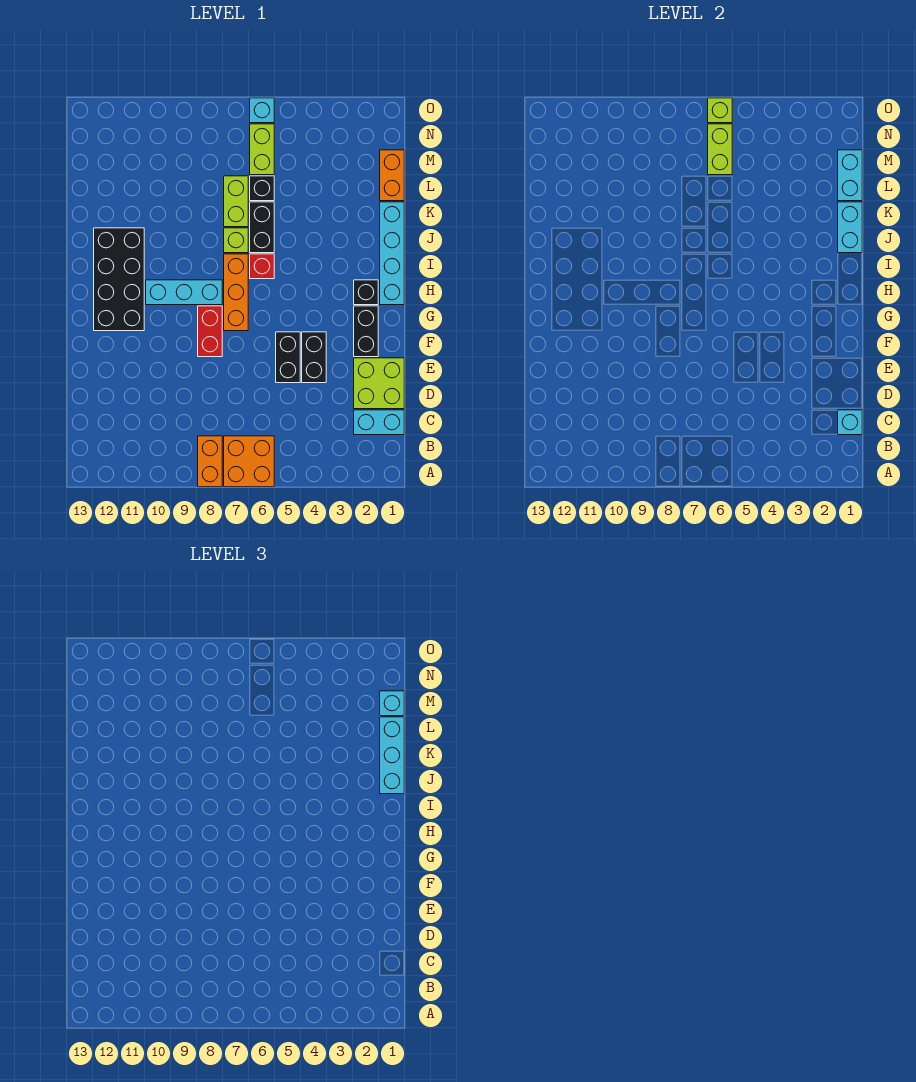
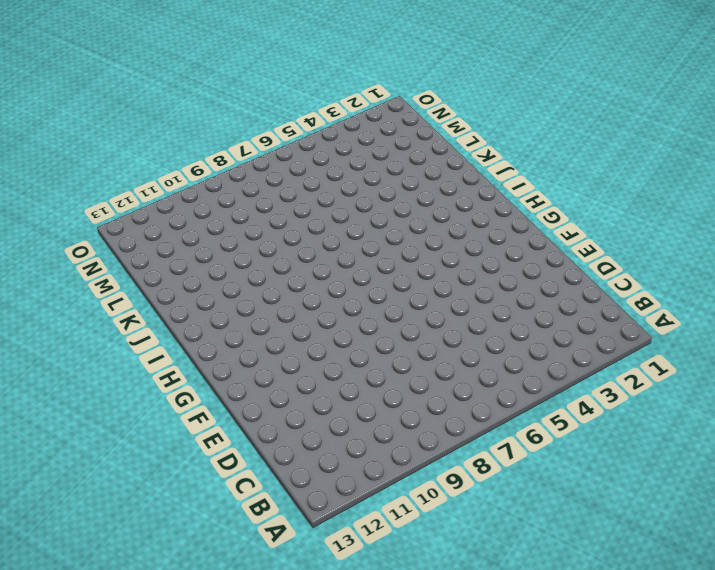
none -> orange brick A6:B7 level 1
none -> orange brick A8:B8 level 1
none -> cyan brick C1:C2 level 1

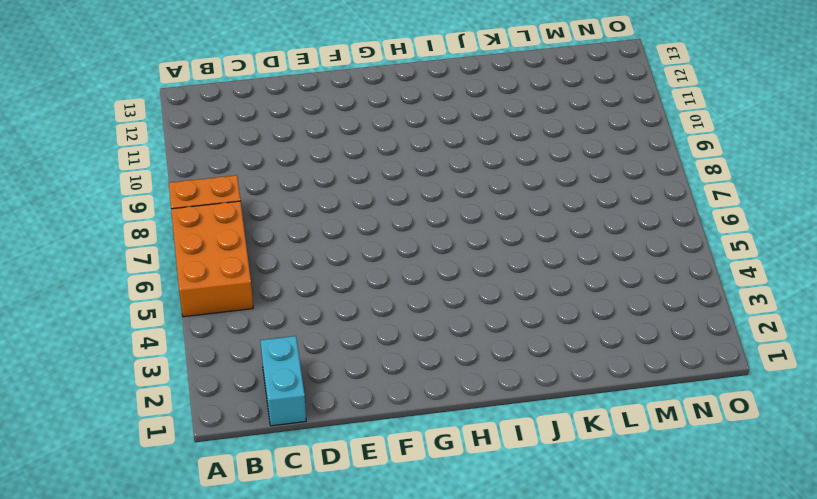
orange brick A5:B7 level 1 -> orange brick A6:B7 level 1
none -> lime brick D1:E2 level 1
none -> black brick E4:F4 level 1
none -> black brick E5:F5 level 1

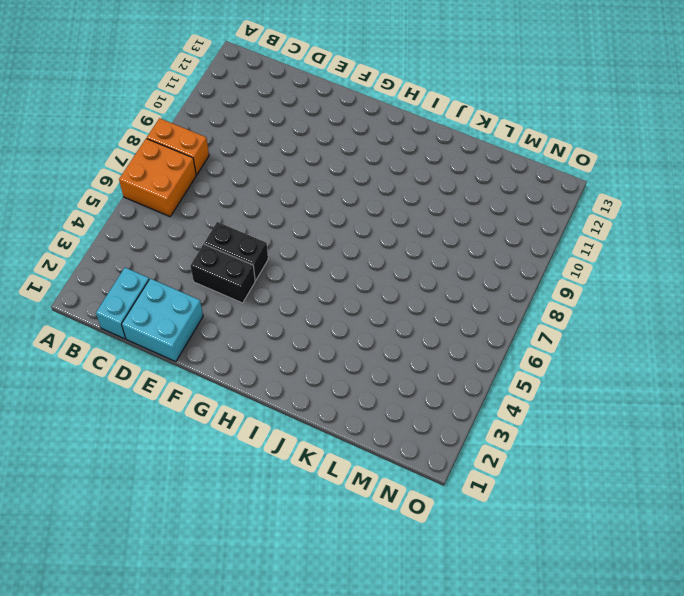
cyan brick D1:E2 level 1 -> lime brick D1:E2 level 1
none -> black brick F2:G2 level 1
none -> red brick F8:G8 level 1
none -> orange brick G7:I7 level 1

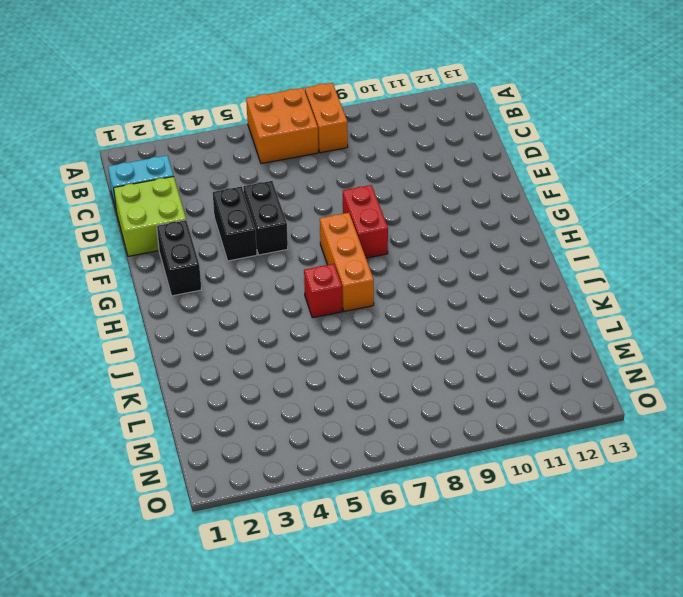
none -> black brick G11:J12 level 1
none -> cyan brick H1:K1 level 1
none -> black brick H2 level 1

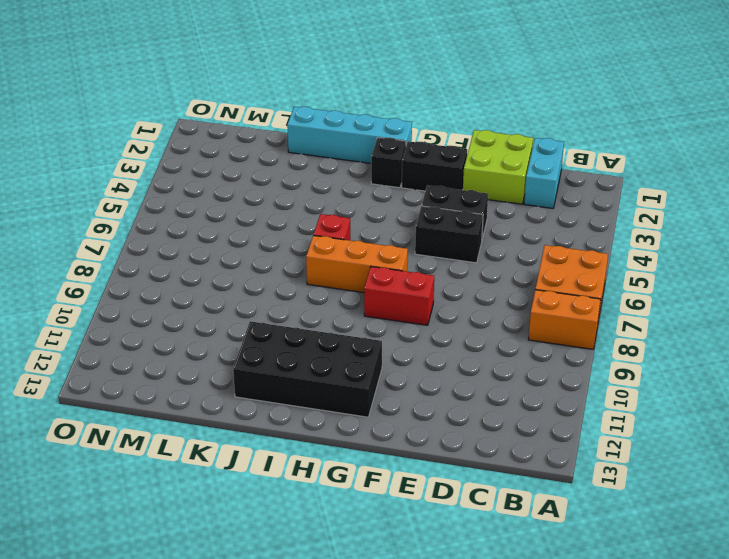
none -> cyan brick H8:H10 level 1
none -> black brick J6:K6 level 1
none -> lime brick J7 level 1

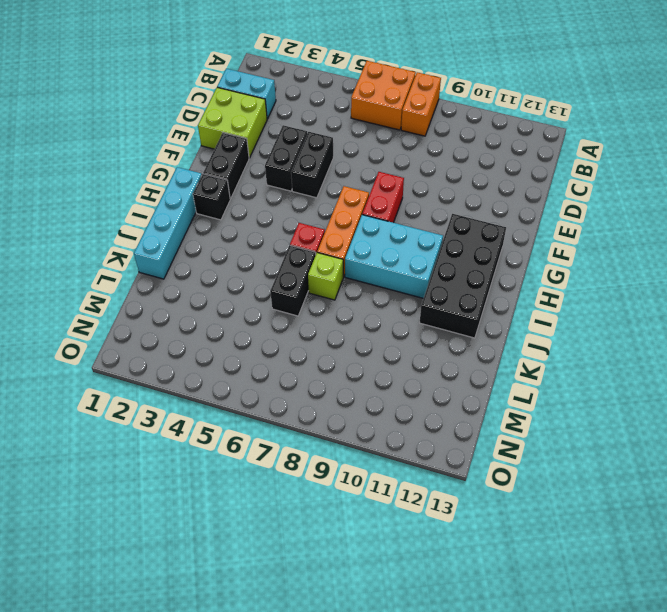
cyan brick H8:I10 level 1 -> cyan brick H8:H10 level 1
none -> lime brick K7:L7 level 1
none -> orange brick L1:M1 level 1
none -> black brick L6 level 1

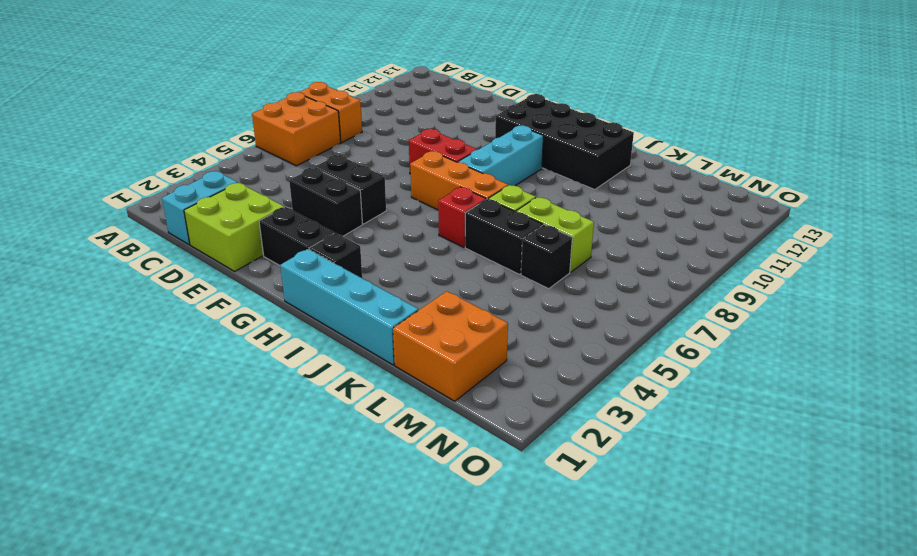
orange brick L1:M2 level 1 -> orange brick L1:M1 level 1
none -> lime brick M6:N6 level 1
none -> cyan brick O6 level 1
none -> cyan brick C1 level 2

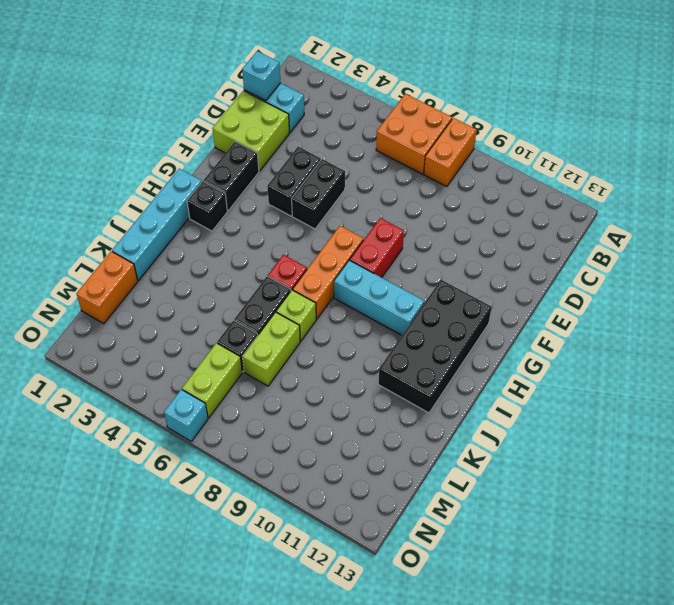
none -> cyan brick J1:K1 level 2
none -> cyan brick L1:M1 level 2
none -> lime brick M6:N6 level 2

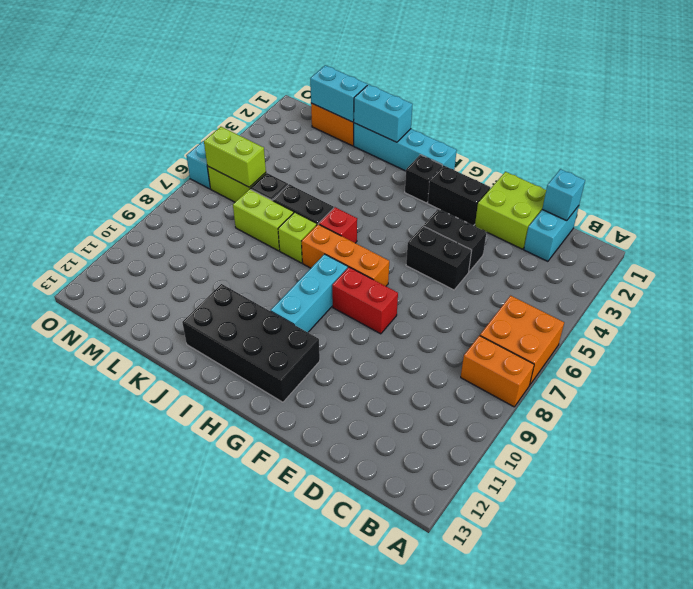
none -> lime brick O6 level 2
none -> cyan brick J1:L1 level 3
none -> cyan brick M1 level 3

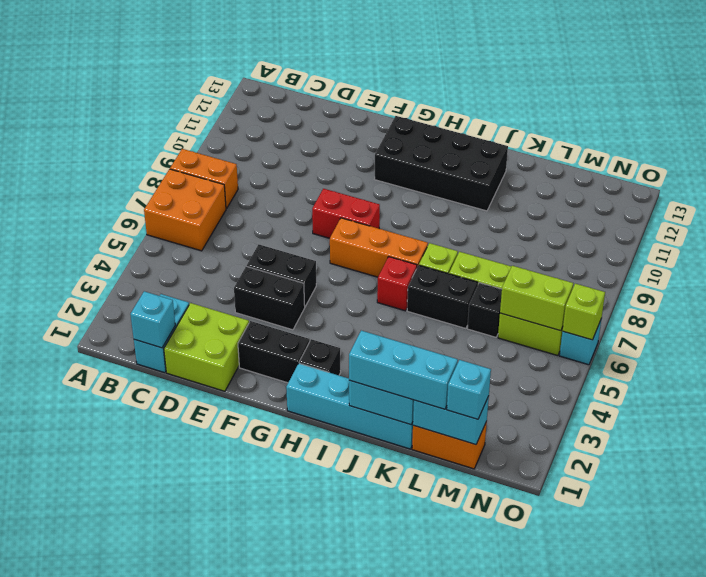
none -> cyan brick H8:H10 level 1

